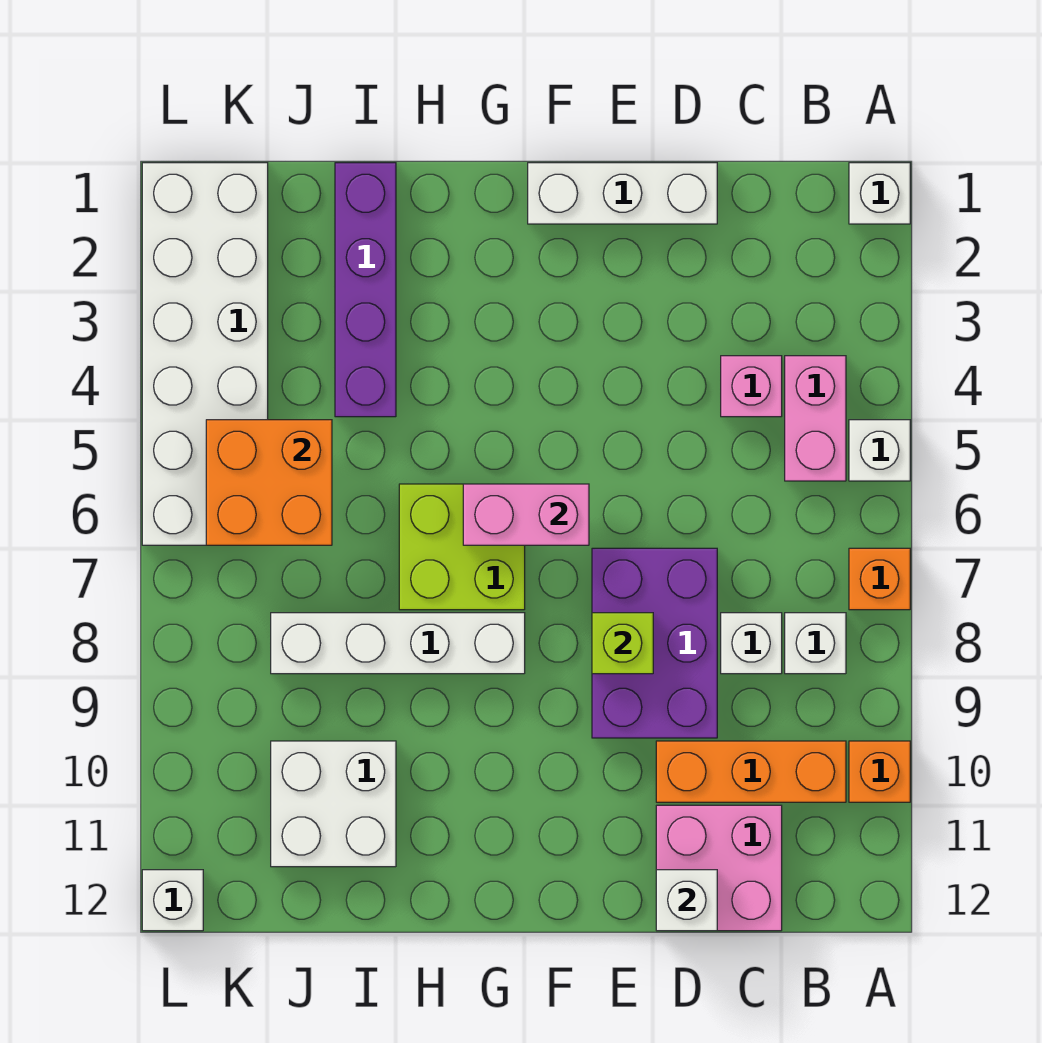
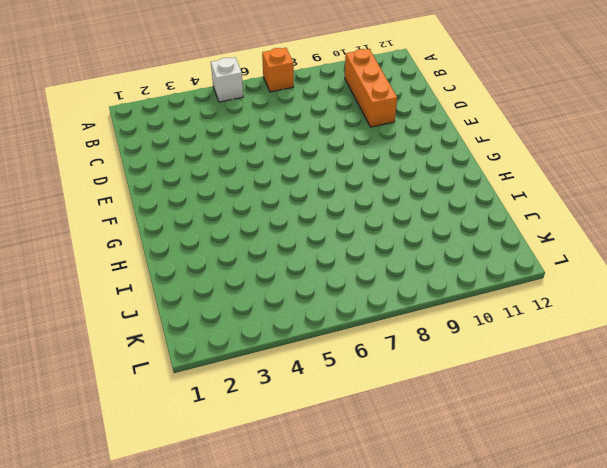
none -> white brick A1 level 1
none -> orange brick A10 level 1
none -> pink brick B4:B5 level 1

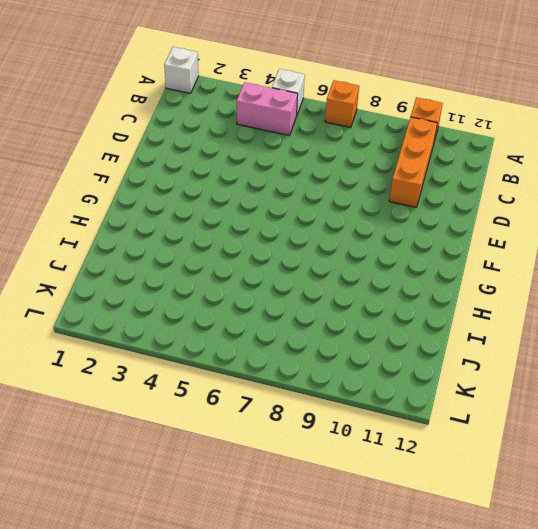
none -> white brick B8 level 1
none -> pink brick C4 level 1
none -> white brick C8 level 1

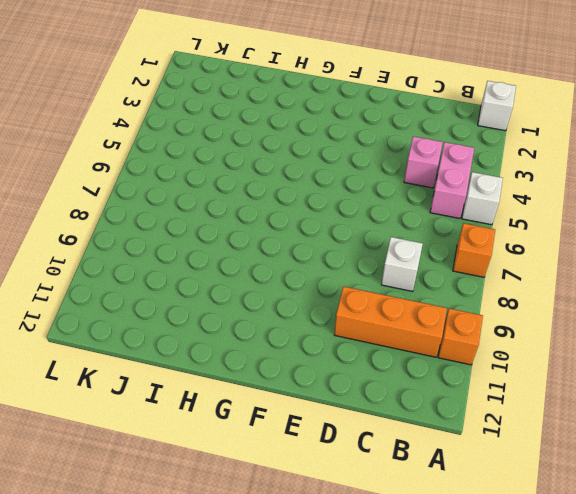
none -> white brick B8 level 1
none -> pink brick C11:D12 level 1
none -> white brick D1:F1 level 1

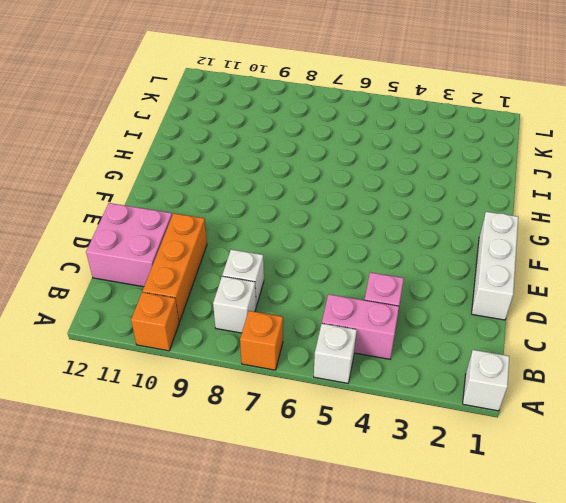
none -> purple brick D7:E9 level 1
none -> lime brick G6:H7 level 1
none -> white brick G8:J8 level 1

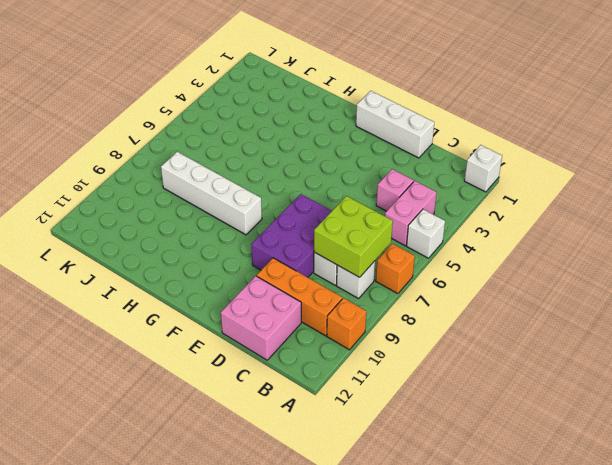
lime brick B7:C8 level 2 -> lime brick G6:H7 level 1
none -> purple brick I1:I4 level 1
none -> white brick I10:J11 level 1
none -> white brick K1:L6 level 1

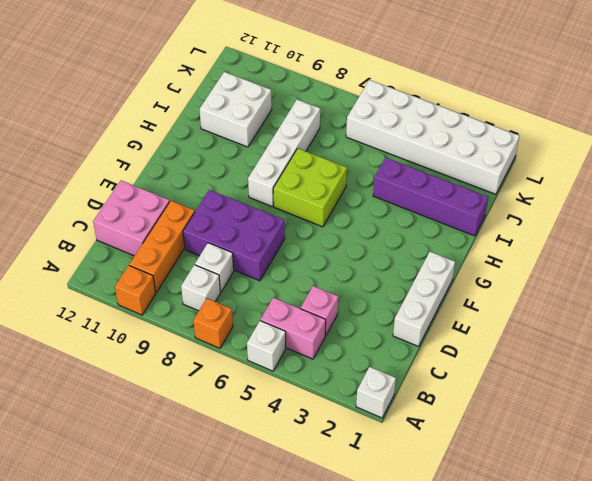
none -> white brick L12 level 1
none -> white brick D12 level 2
none -> lime brick E8 level 2

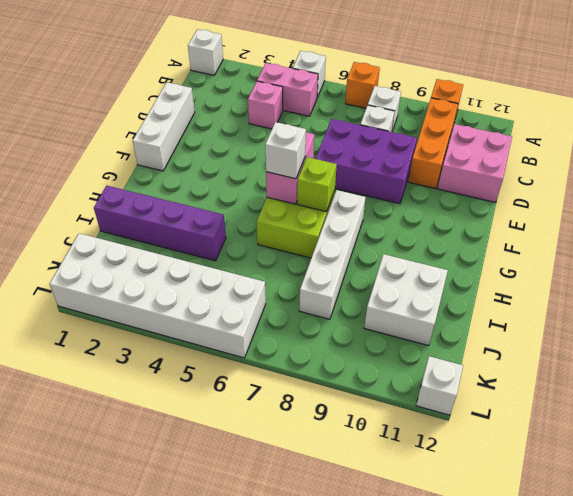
white brick G6 level 3 -> white brick D12 level 2
lime brick G7 level 2 -> lime brick E8 level 2
none -> orange brick J5:K6 level 2

